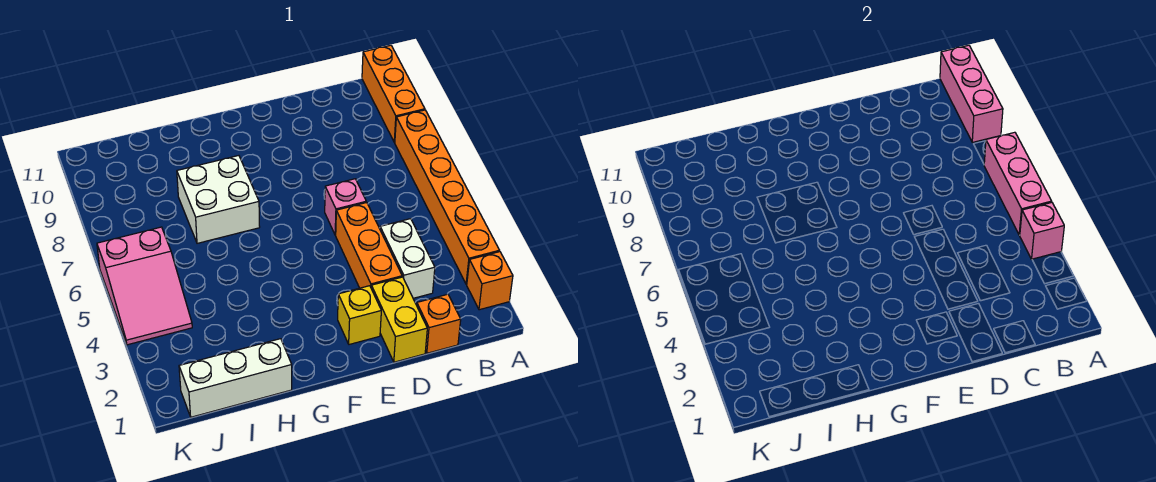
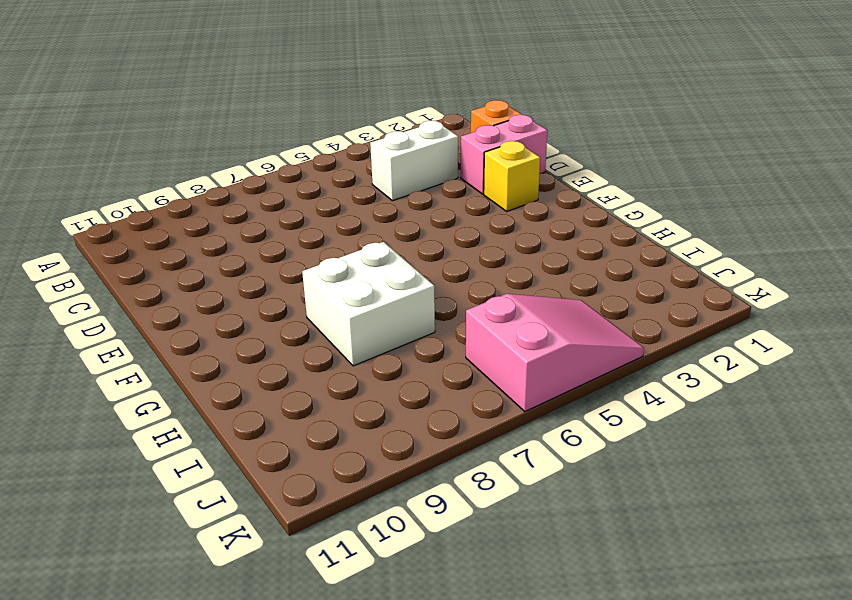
pink brick D1:D2 level 1 -> yellow brick D1:D2 level 1
none -> orange brick A2 level 1
none -> orange brick A3:A8 level 1
none -> orange brick A9:A11 level 1

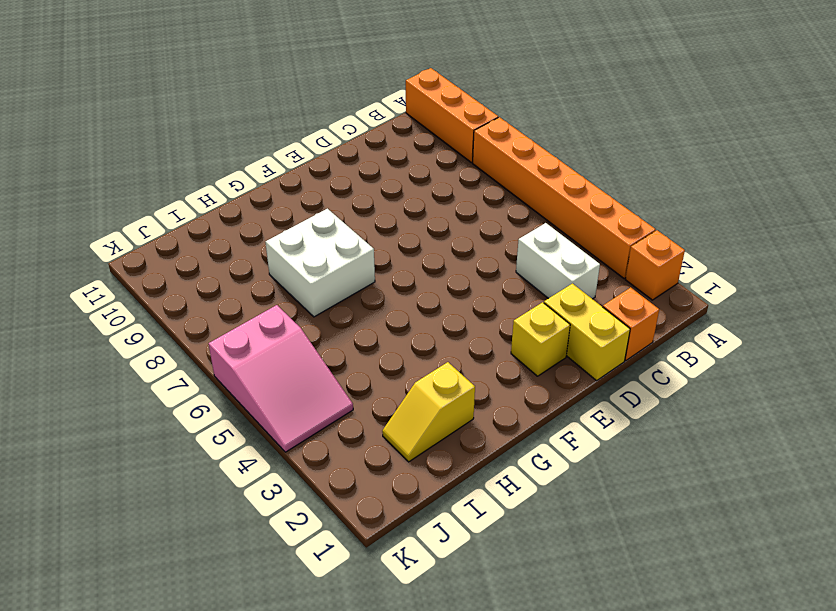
yellow slope H2:I2 level 1 top H -> none
none -> orange brick D3:D5 level 1
none -> pink brick D6 level 1
none -> white brick H1:J1 level 1

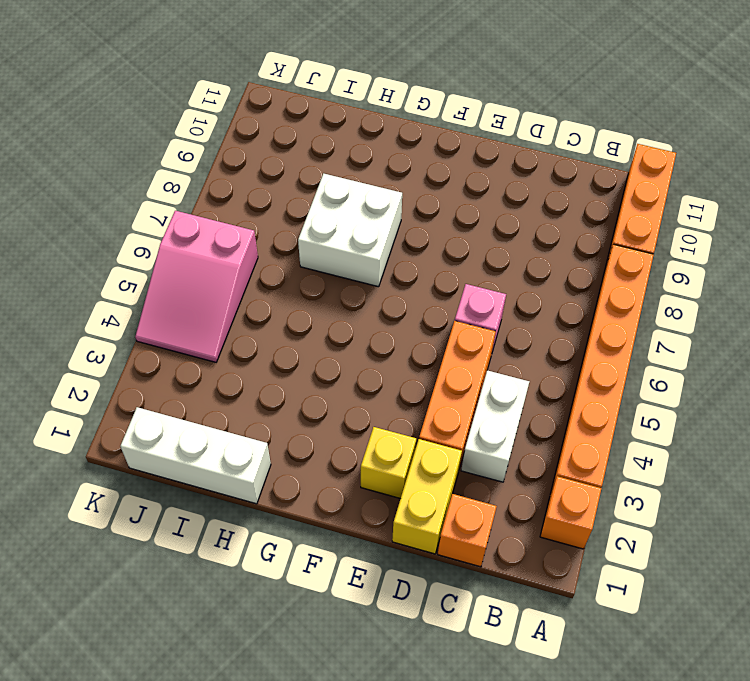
none -> pink brick A4 level 2
none -> pink brick A5:A7 level 2
none -> pink brick A9:A11 level 2

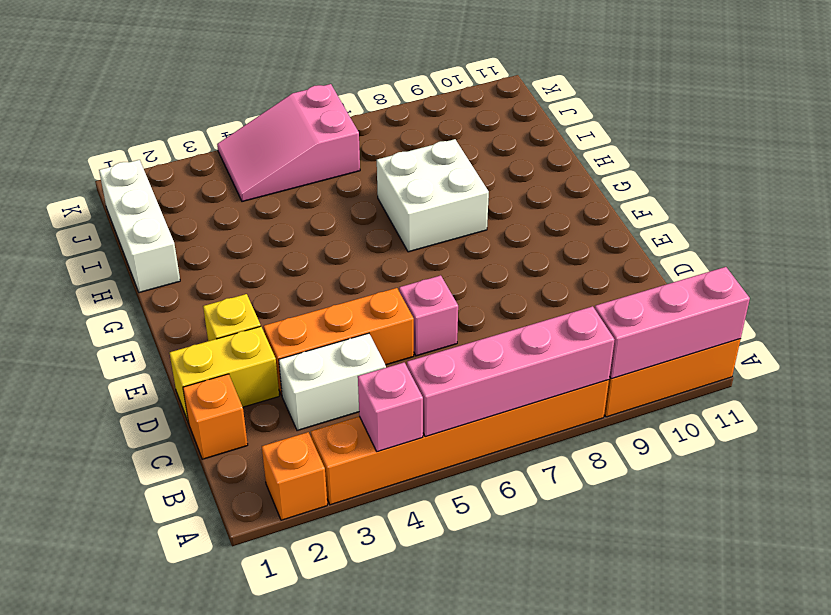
pink brick A5:A8 level 2 -> pink brick A5:A7 level 2

